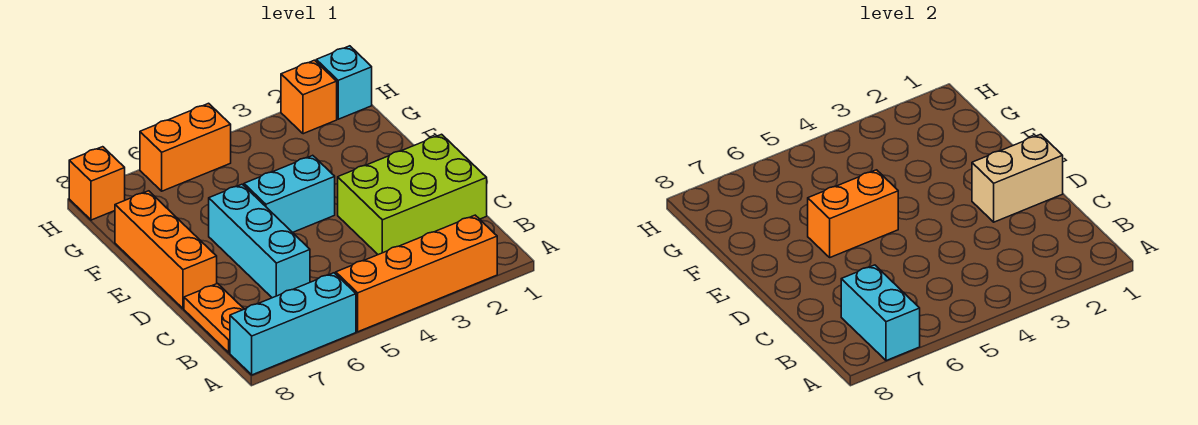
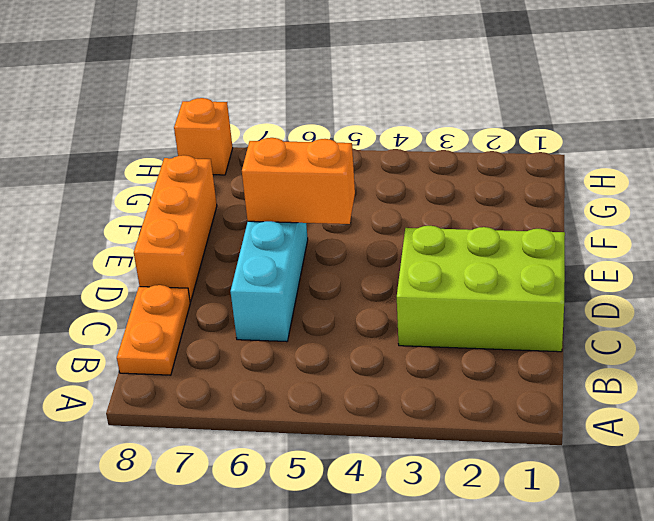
none -> orange brick A2:A5 level 1
none -> cyan brick A6:A8 level 1
none -> cyan brick E4:E5 level 1

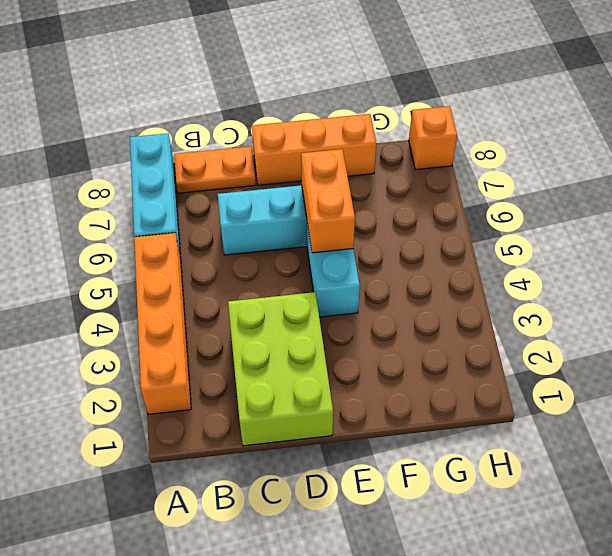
none -> cyan brick H1 level 1
none -> orange brick H2 level 1
none -> orange brick H5:H6 level 1

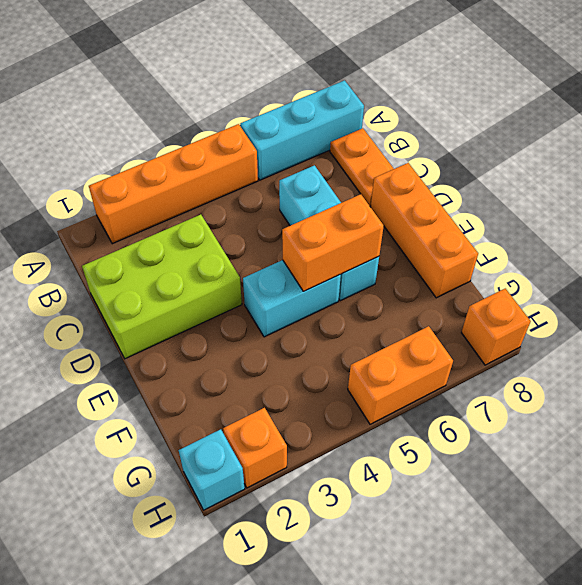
none -> cyan brick A7:B7 level 2
none -> tan brick D1:D2 level 2

